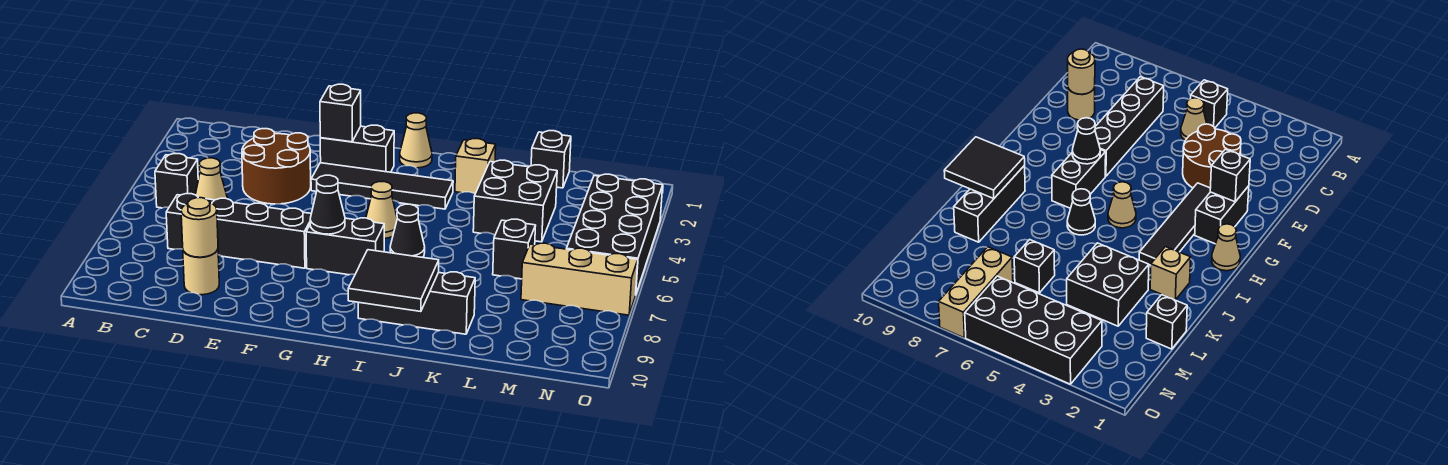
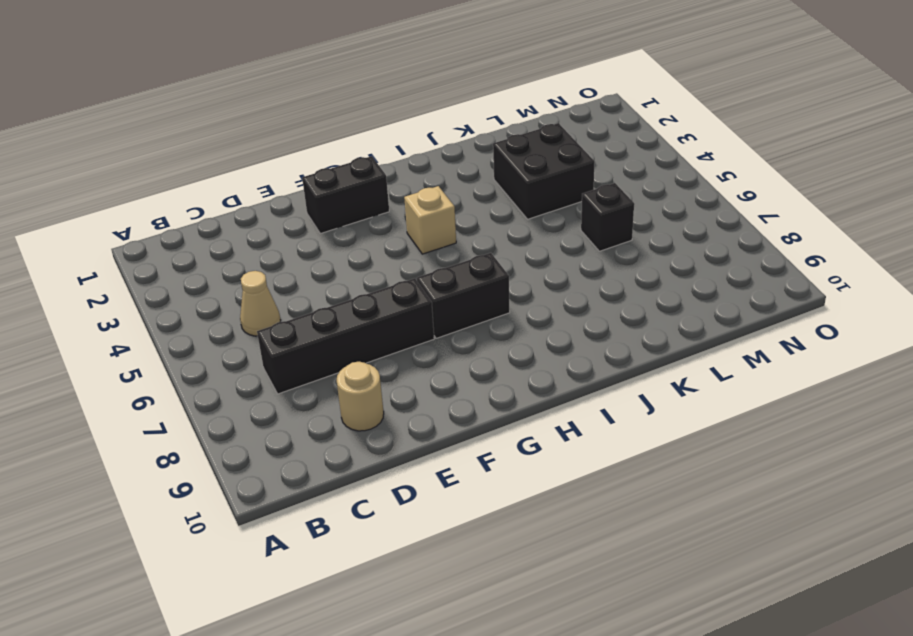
tan brick H4 level 1 -> tan brick J2 level 1
none -> black brick B5 level 1
none -> brown round brick D3:E4 level 1
none -> black tile F3:I3 level 1

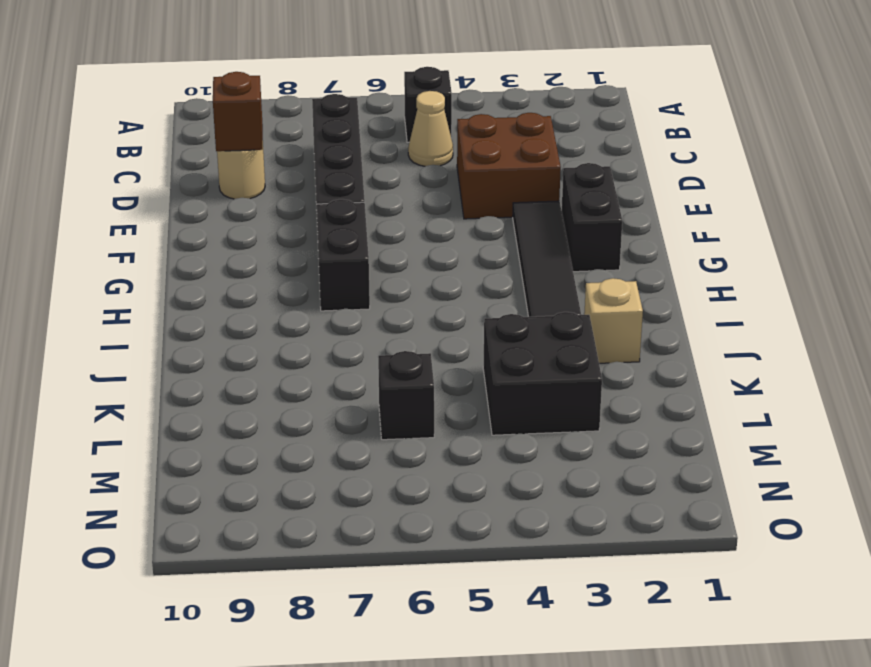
brown brick D3:E4 level 1 -> brown round brick D3:E4 level 1
brown brick D9 level 2 -> tan round brick D9 level 2
none -> tan cone H1 level 1
none -> tan cone H5 level 1
none -> black cone I6 level 1

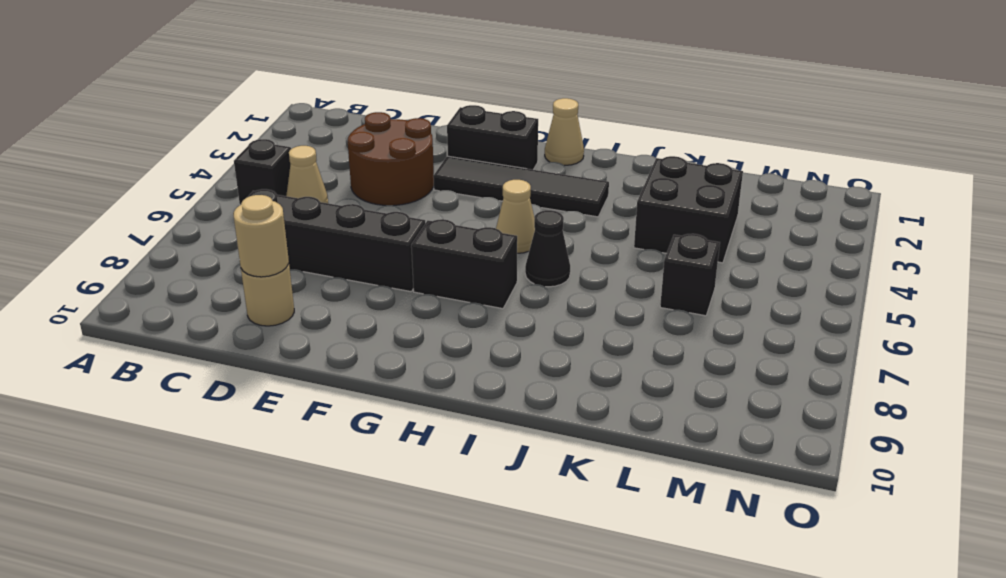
none -> black brick I9:K9 level 1
none -> tan brick J2 level 1
none -> black brick L1 level 1

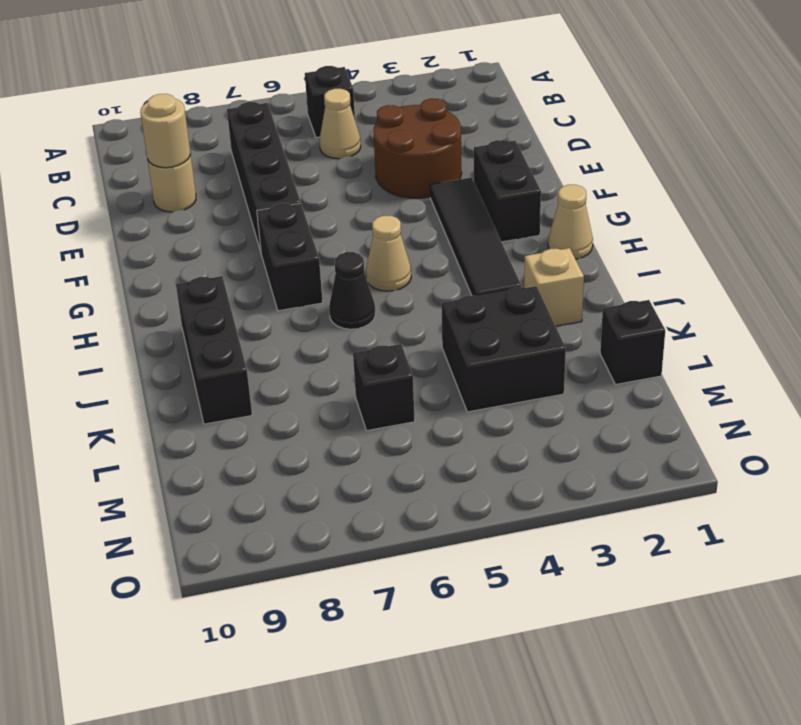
none -> tan brick M7:O7 level 1
none -> black brick N3:O6 level 1
none -> black brick F2 level 2

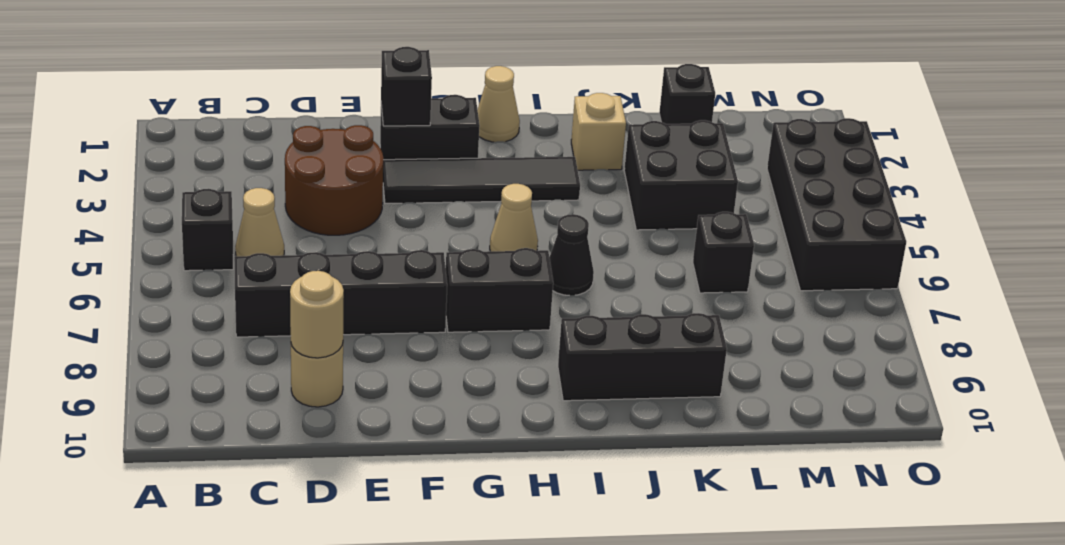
none -> tan brick M7:O7 level 1
none -> black cone G7 level 2
none -> black tile I9:J10 level 2

